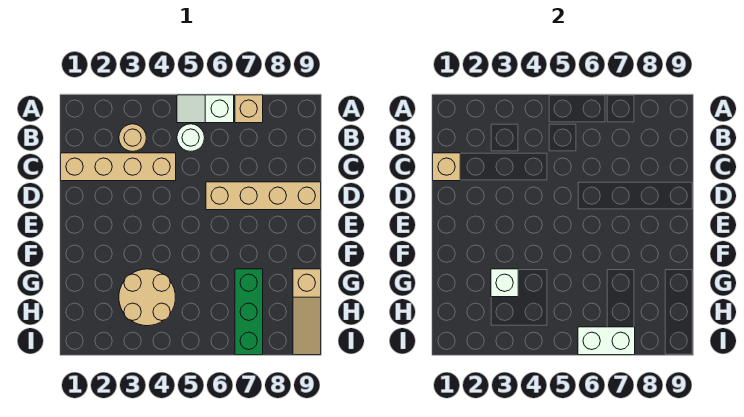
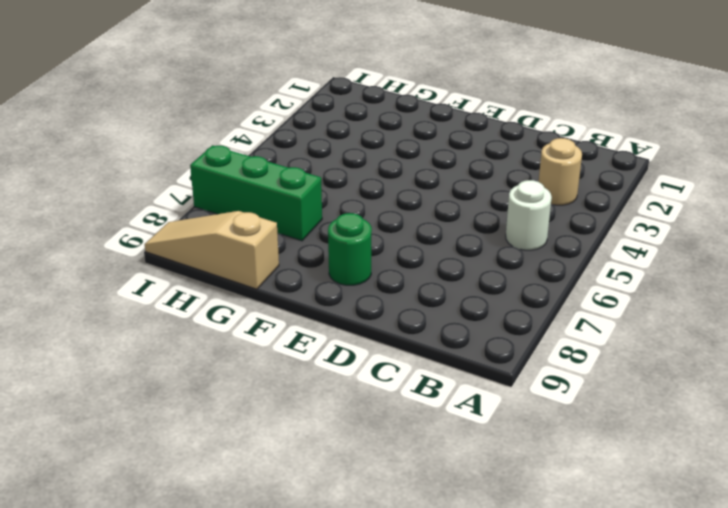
green round brick E8 level 1 -> none
none -> white slope A5:A6 level 1 top 6
none -> tan brick A7 level 1
none -> tan brick C1:C4 level 1

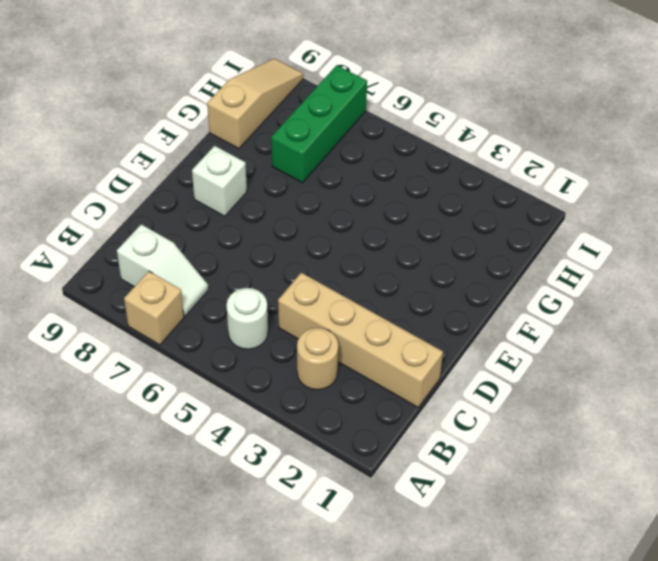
white slope B7:B8 level 1 top 8 -> white slope A5:A6 level 1 top 6
white brick E8 level 1 -> white brick G3 level 2
none -> tan brick D6:D9 level 1
none -> tan round brick G3:H4 level 1
none -> tan brick C1 level 2

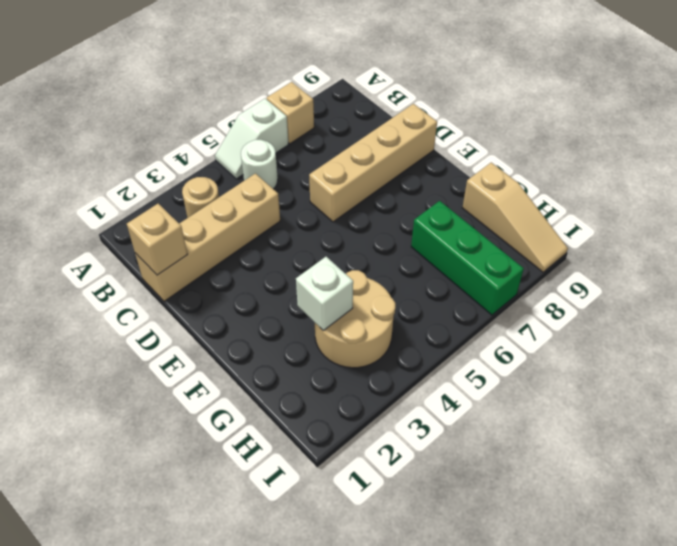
none -> white brick I6:I7 level 2

